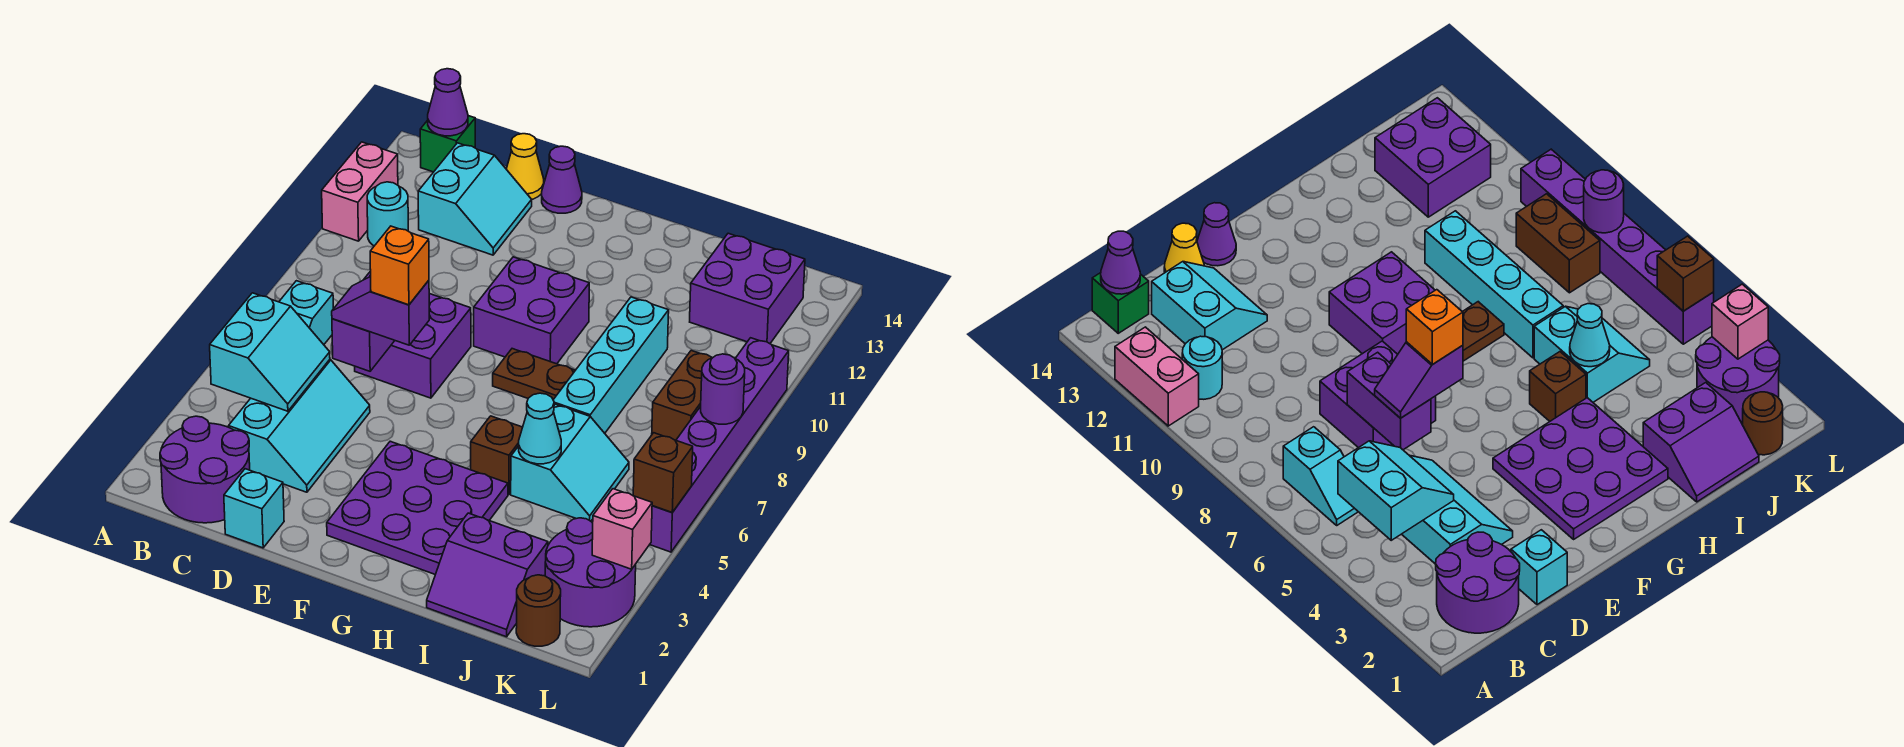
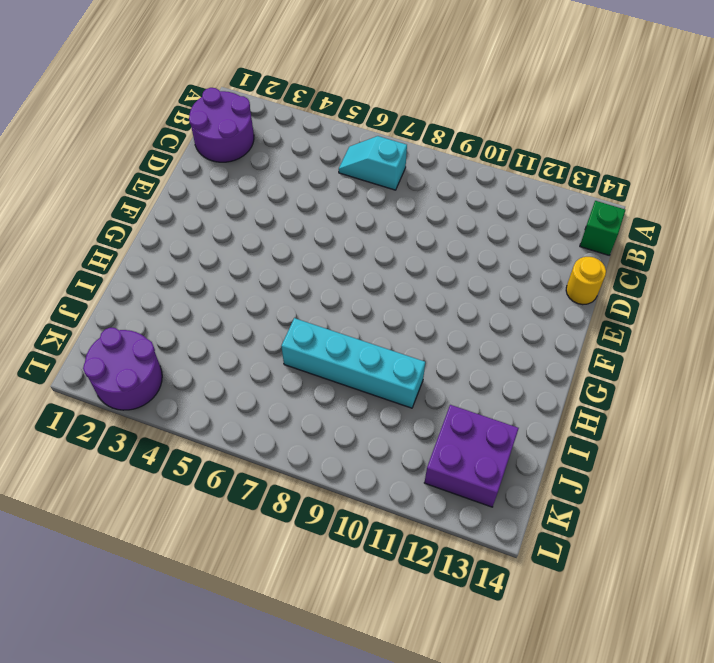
yellow round brick D14 level 1 -> yellow cone D14 level 1
none -> pink brick A11:A12 level 1
none -> cyan round brick B11 level 1
none -> cyan slope C3:D5 level 1 top C
none -> cyan slope C12:D13 level 1 top C

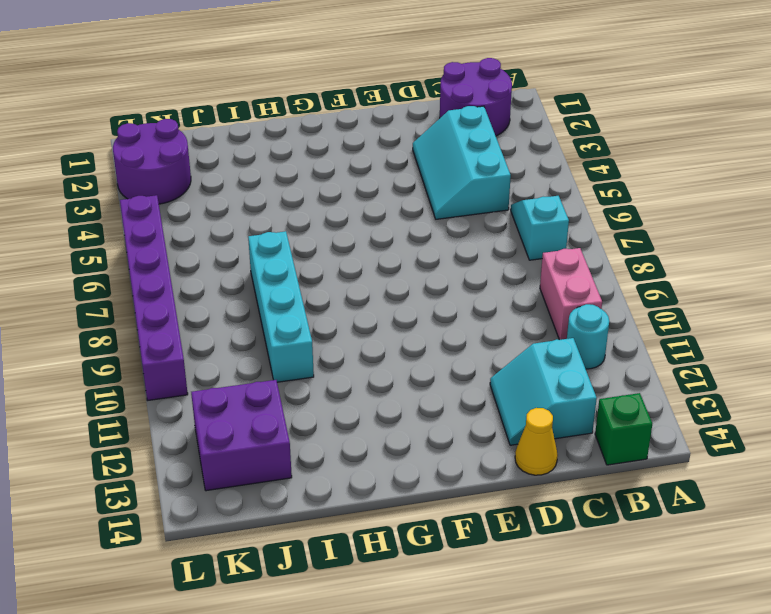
pink brick B9:B10 level 1 -> pink brick A11:A12 level 1
none -> cyan brick D1 level 1
none -> purple brick D7:E8 level 1
none -> purple cone E14 level 1
none -> purple plate F2:H4 level 1

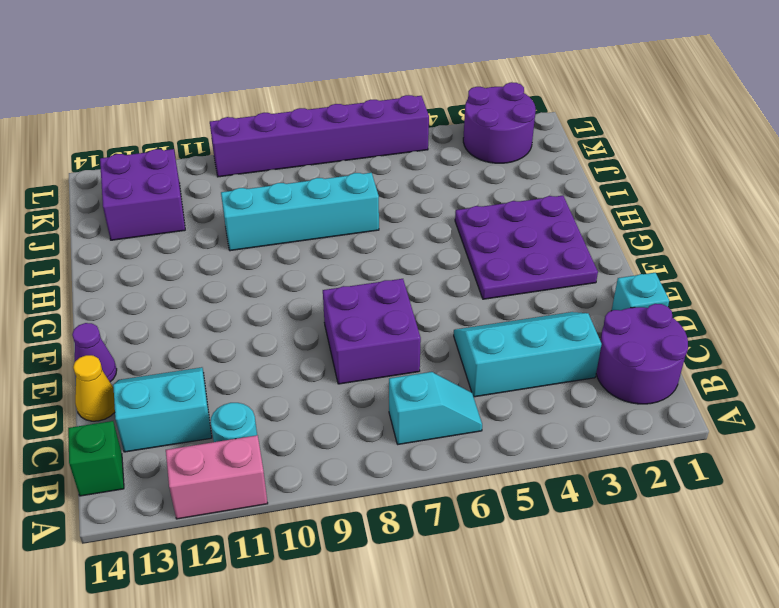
none -> purple brick F9:G10 level 1
none -> brown plate G8:H8 level 1
none -> brown brick H5 level 1
none -> purple slope I1:J2 level 1 top 2

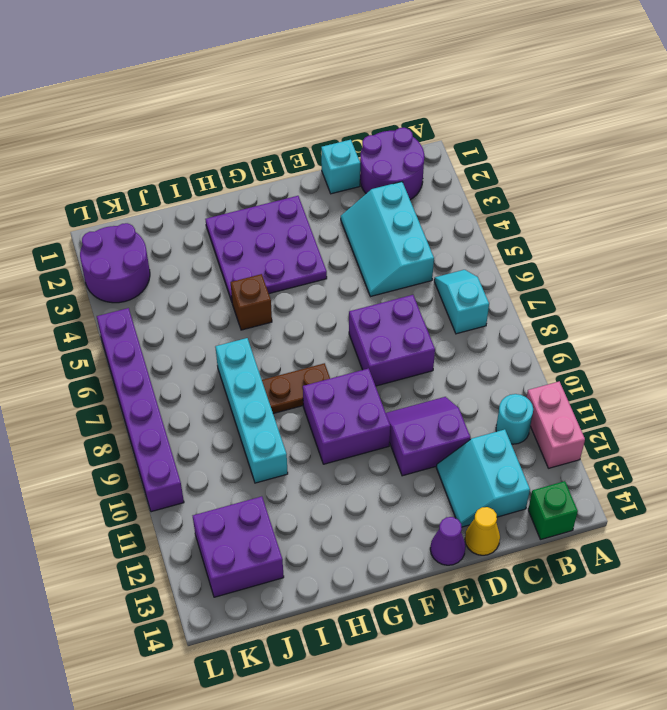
purple slope D10:E11 level 1 top 11 -> purple slope I1:J2 level 1 top 2
none -> cyan slope I5:J6 level 1 top I
none -> brown round brick K1 level 1
none -> brown brick K8:K9 level 1
none -> cyan slope B4:C5 level 2 top B

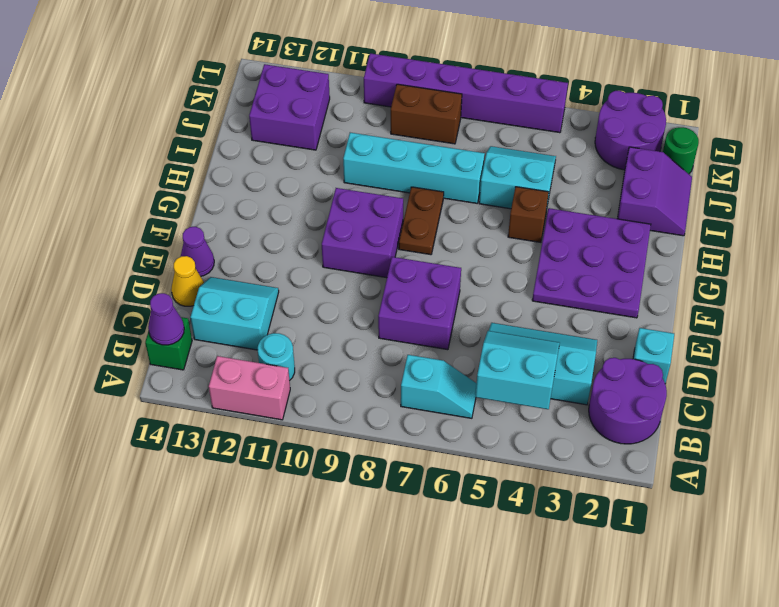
green round brick K1 level 1 -> brown round brick K1 level 1
none -> purple brick D6:D7 level 2
none -> cyan cone I5 level 2
none -> pink brick L3 level 2
none -> brown brick L5 level 2

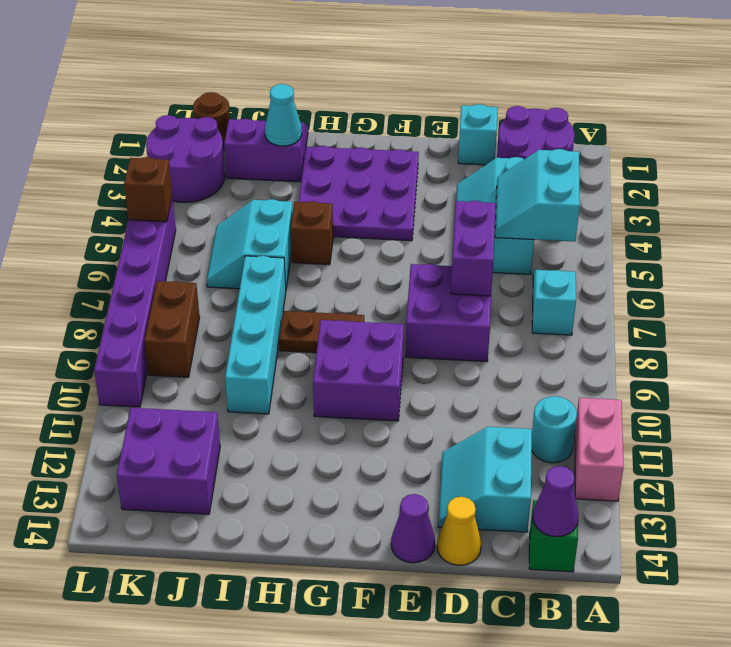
cyan cone I2 level 2 -> cyan cone I5 level 2
none -> pink brick L3 level 2
none -> purple round brick L8 level 2
none -> purple slope D6:E6 level 3 top E
none -> orange brick E6 level 4

